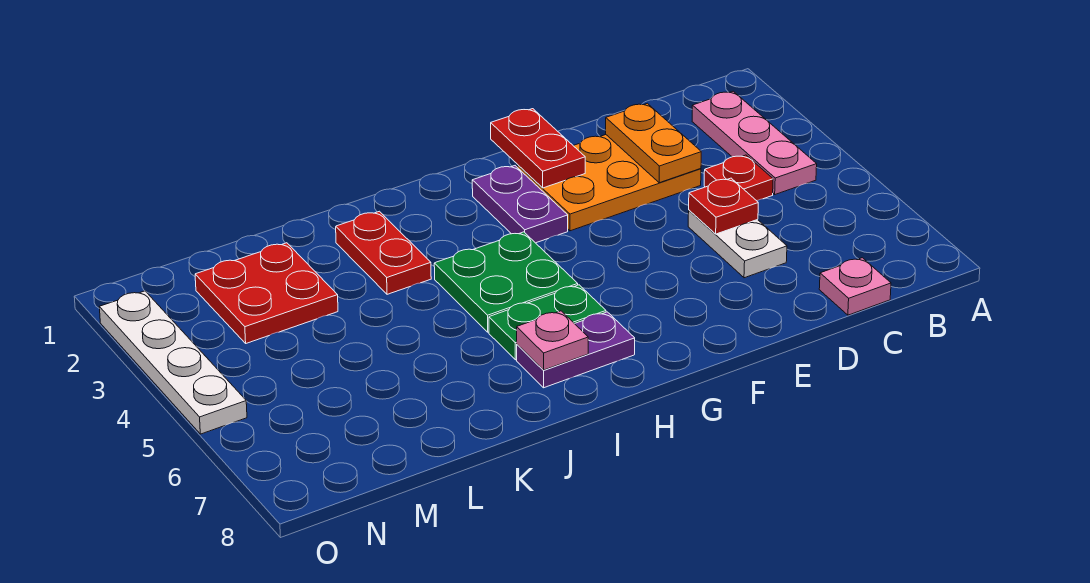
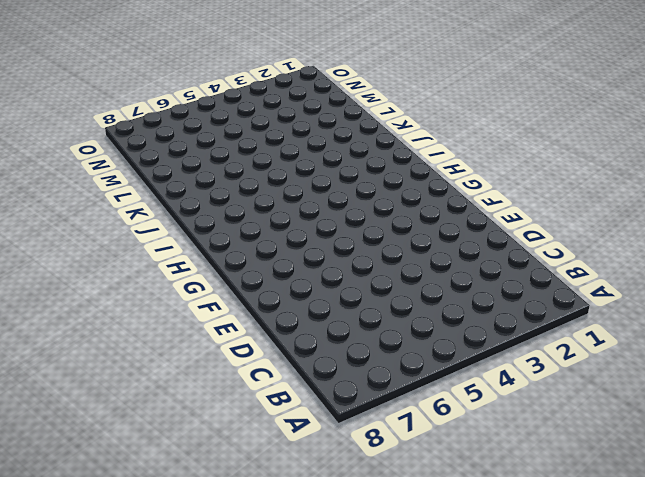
none -> pink plate B2:B4 level 1
none -> red plate C4 level 1
none -> pink plate C8 level 1

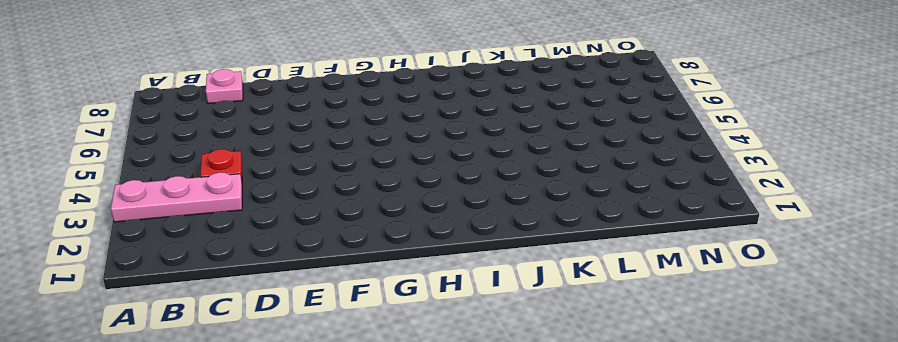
pink plate A3:C3 level 1 -> pink plate B2:B4 level 1
none -> orange plate D2:F3 level 1
none -> white plate D5:D6 level 1
none -> purple plate G2:G3 level 1

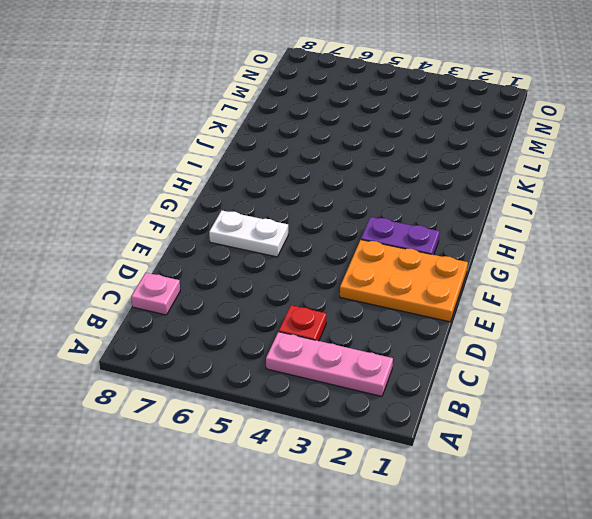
orange plate E1:F3 level 1 -> orange plate D2:F3 level 1
white plate F6:F7 level 1 -> white plate D5:D6 level 1
none -> green plate H4:I5 level 1
none -> green plate H6:I6 level 1
none -> purple plate H7:I7 level 1

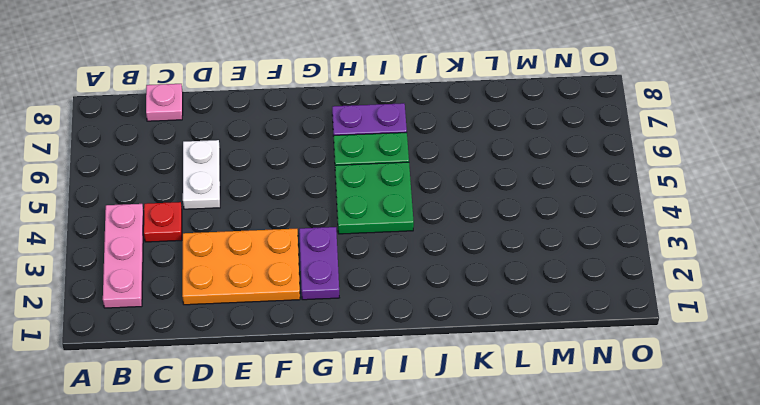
none -> red plate J2:J3 level 1
none -> red plate L2:M3 level 1
none -> white plate O2:O5 level 1

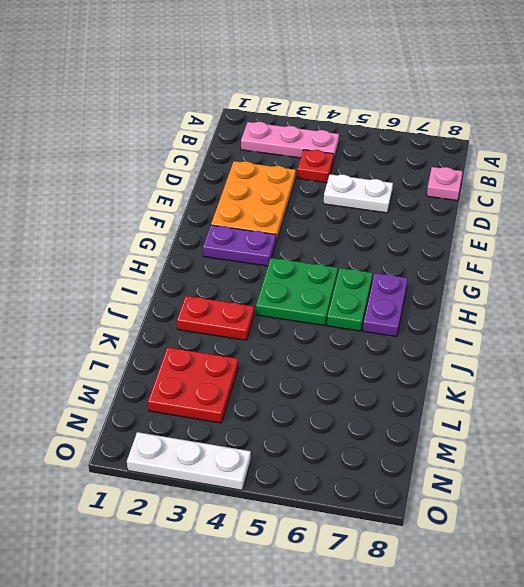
white plate O2:O4 level 1 -> white plate O2:O5 level 1
none -> orange plate D2:D3 level 2
none -> red plate D5 level 2
none -> red plate F1:F2 level 2

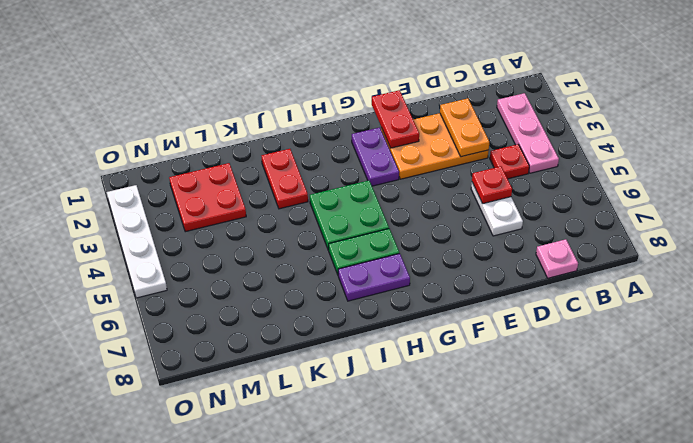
none -> pink plate I7 level 2

